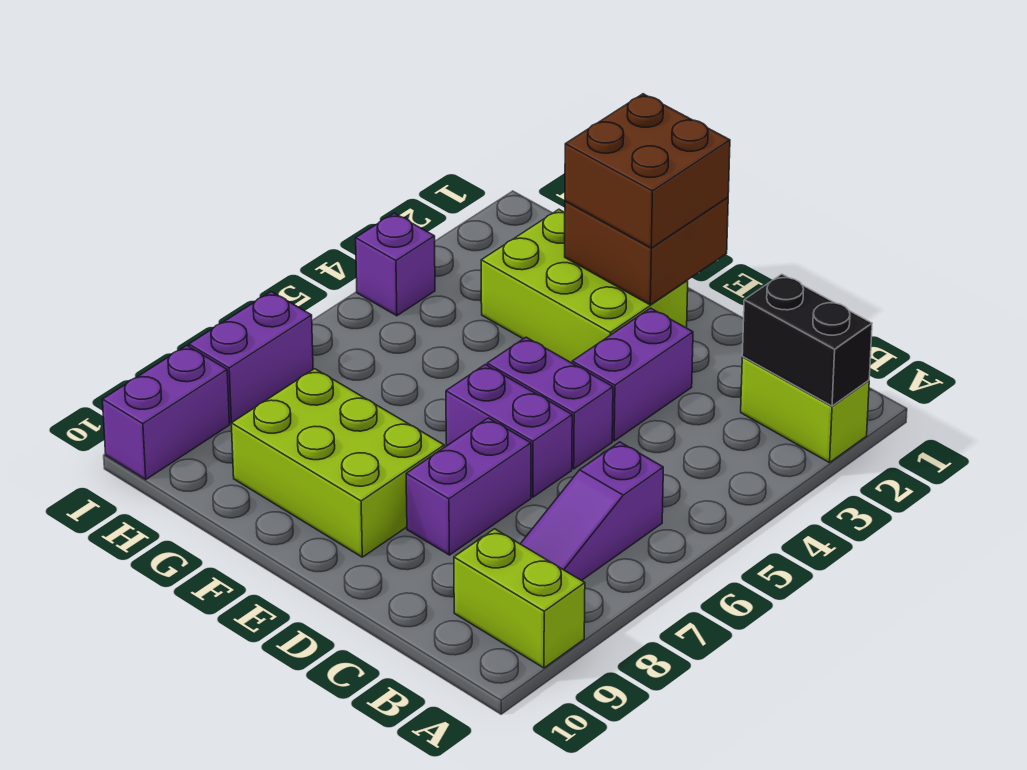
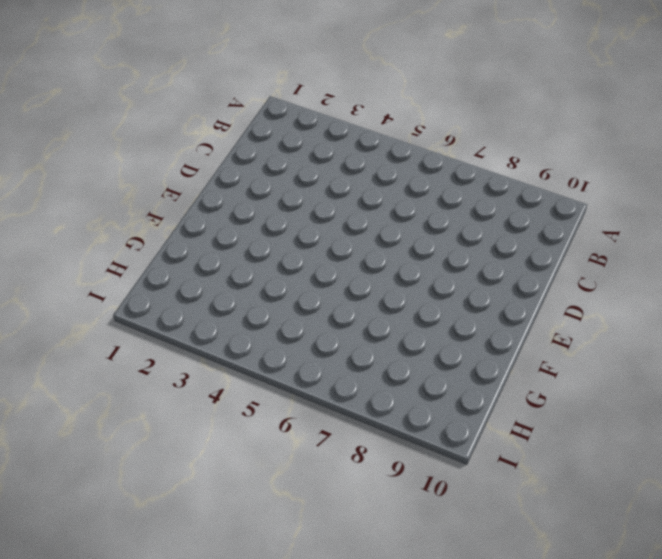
none -> lime brick A2:B2 level 1
none -> lime brick A9:B9 level 1
none -> purple slope B6:B8 level 1 top 6

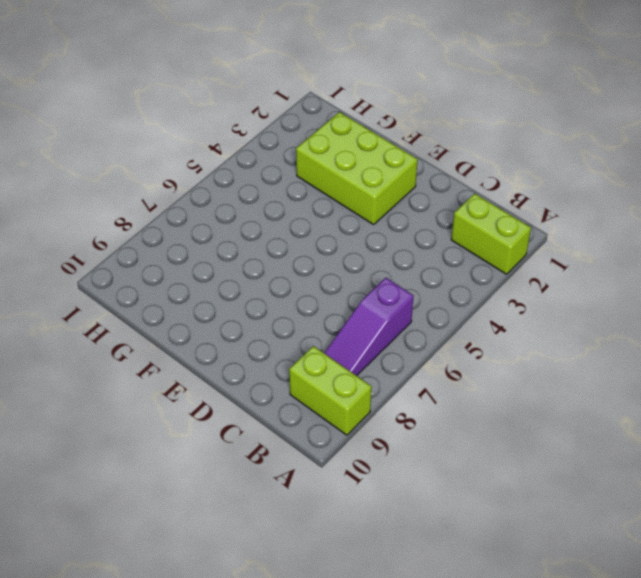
none -> purple brick D3:D4 level 1
none -> purple brick D5:E5 level 1
none -> purple brick D6:E6 level 1

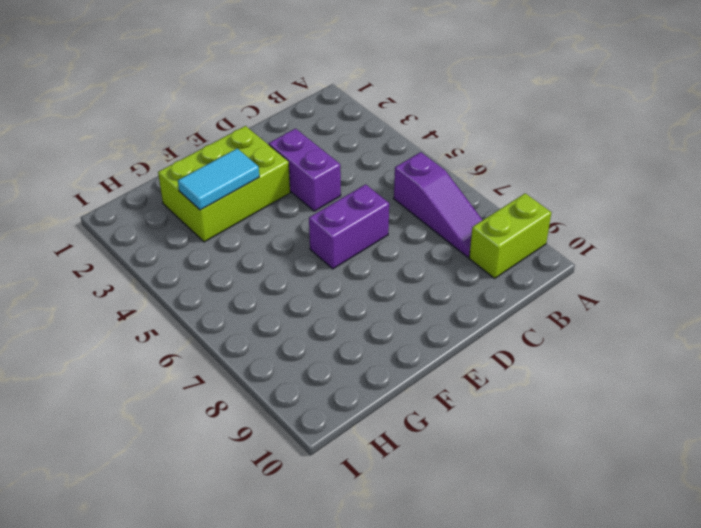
cyan tile F3:G3 level 2 -> none
none -> lime brick A2:B2 level 1
none -> purple brick D5:E5 level 1
none -> purple brick D7:D8 level 1

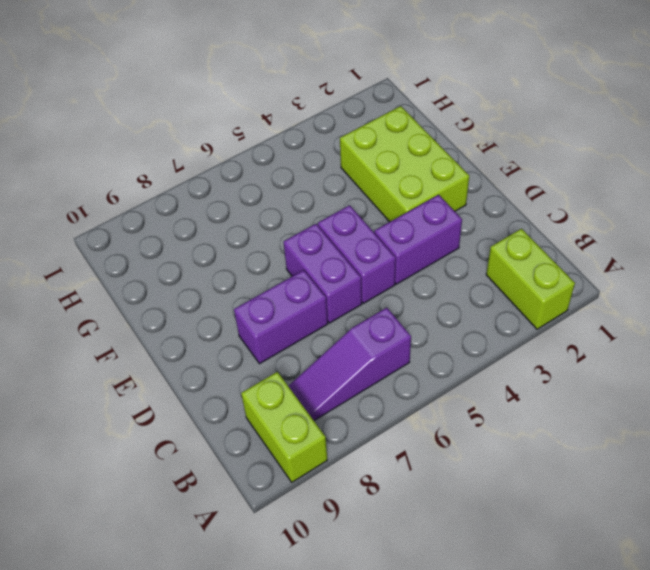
none -> lime brick E8:G9 level 1
none -> purple brick I4 level 1
none -> purple brick I7:I8 level 1

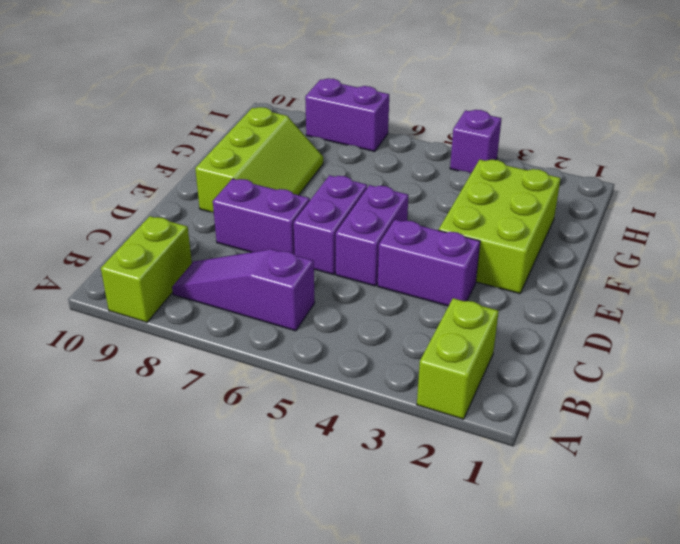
lime slope E8:G9 level 1 top 9 -> lime brick E8:G9 level 1
none -> purple brick I9:I10 level 1
none -> black brick A2:B2 level 2
none -> brown brick E1:F2 level 2

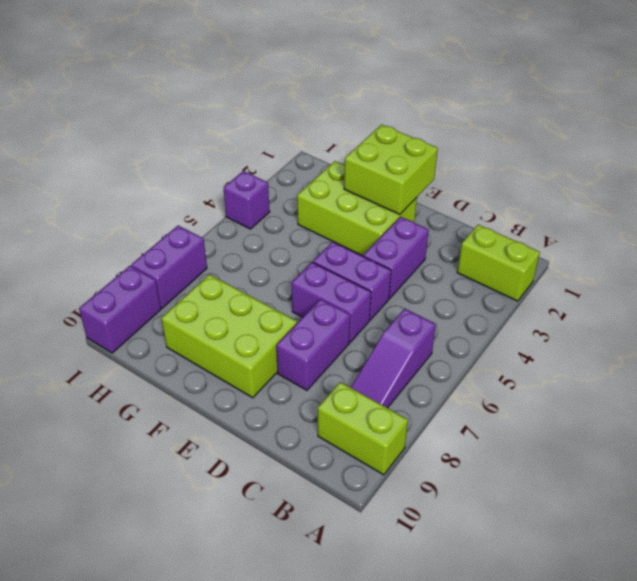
lime brick E1:F2 level 2 -> brown brick E1:F2 level 2
none -> black brick A2:B2 level 2
none -> brown brick E1:F2 level 3

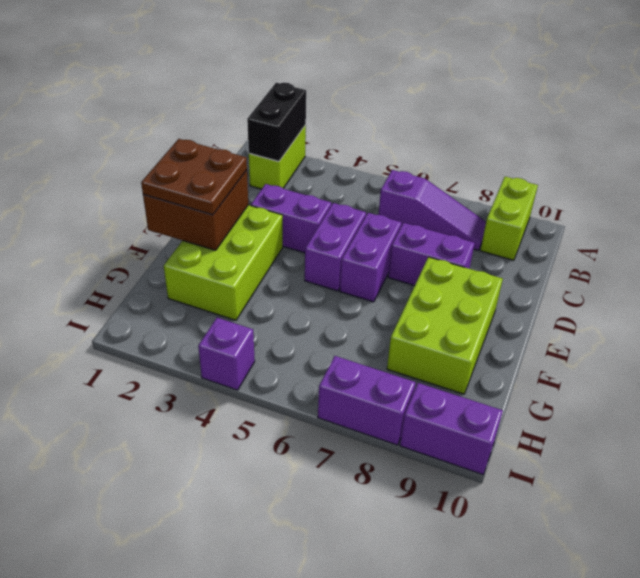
brown plate E1:F2 level 3 -> brown brick E1:F2 level 3

